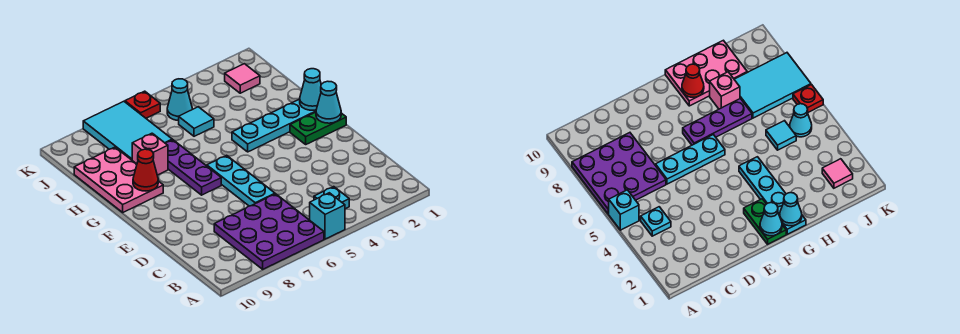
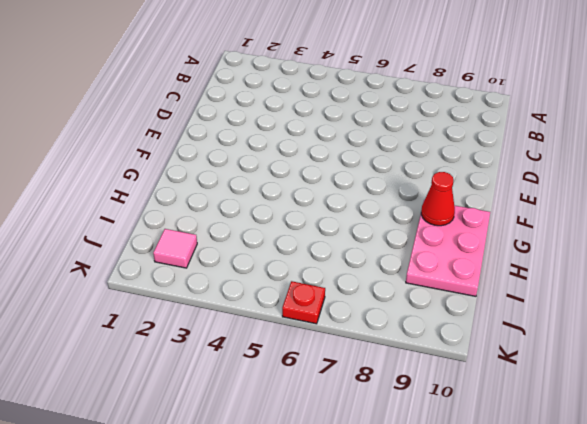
none -> cyan brick A5 level 1
none -> purple plate A6:C8 level 1
none -> cyan plate B4 level 1

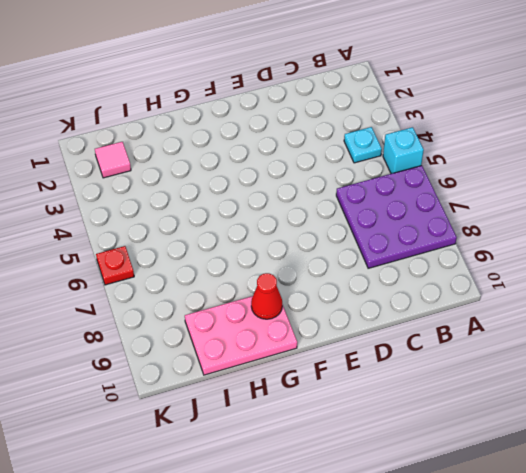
none -> cyan plate D6:F6 level 1
none -> green plate F1:F2 level 1
none -> purple plate F7:H7 level 1

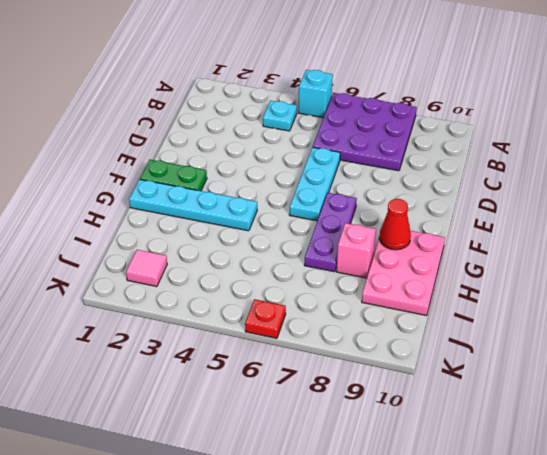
none -> cyan tile I5 level 1
none -> cyan tile I7:K8 level 1
none -> cyan cone J5 level 1

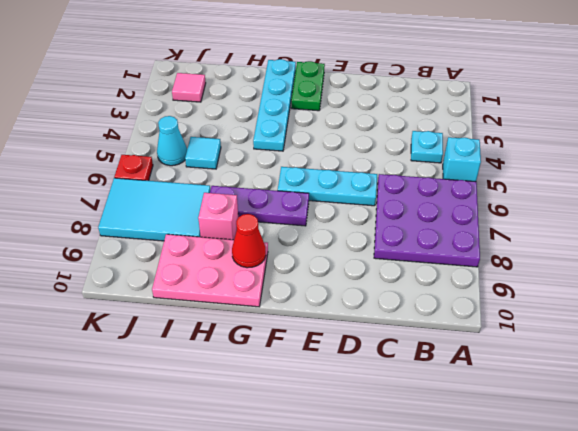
none -> cyan cone F1 level 2
none -> cyan cone G1 level 2

